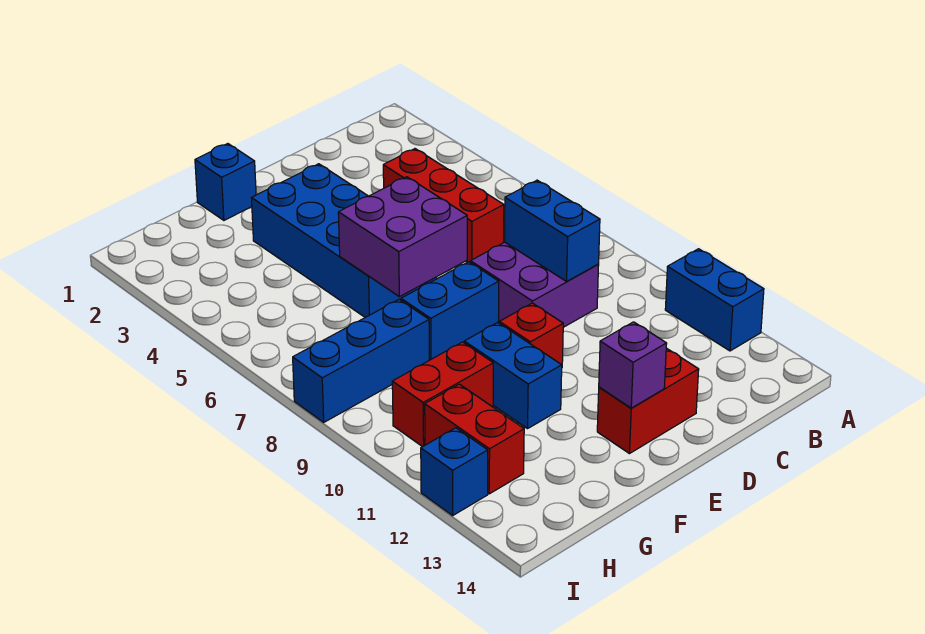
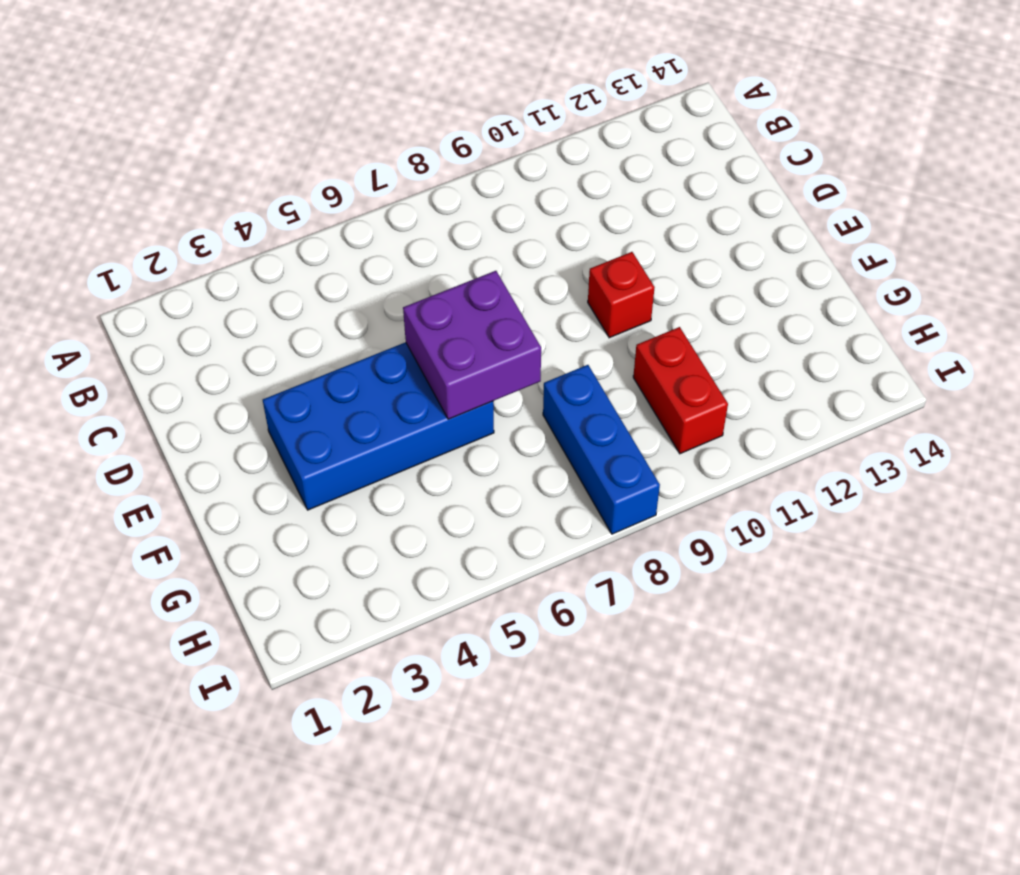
none -> blue brick A11:A12 level 1
none -> red brick C4:C6 level 1
none -> purple brick C8:D9 level 1

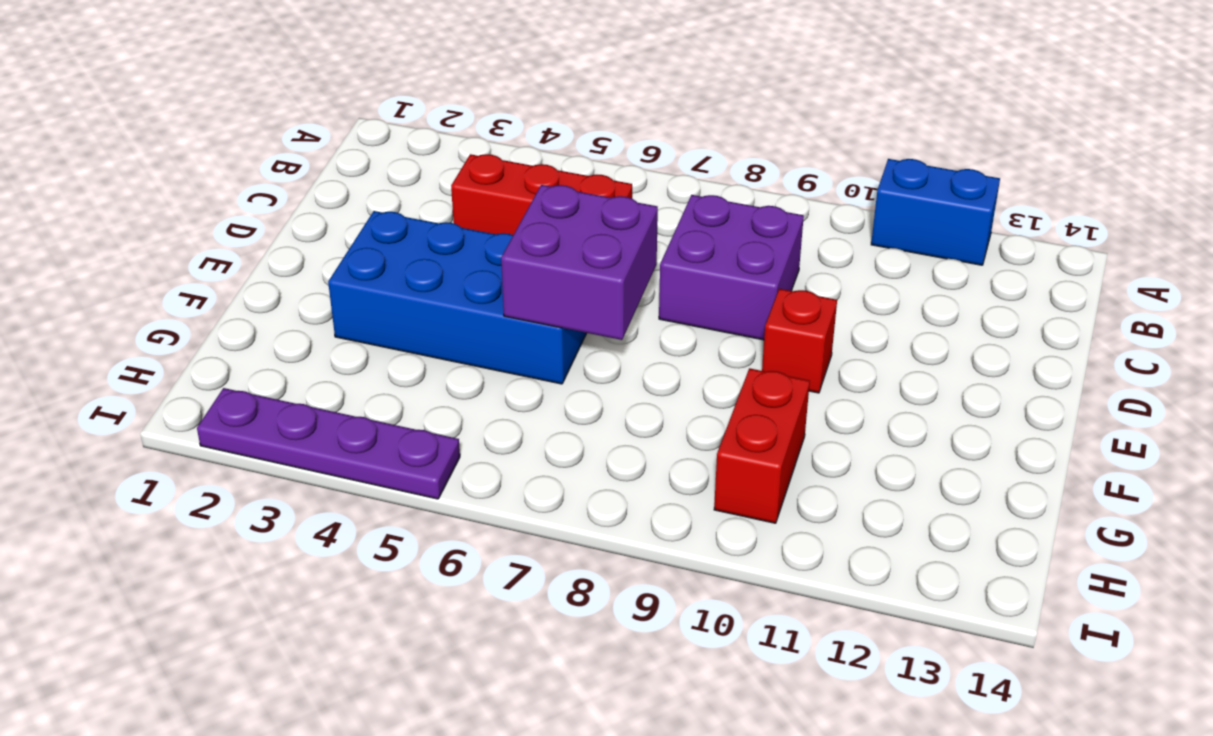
purple plate I2:I5 level 1 -> none
none -> red brick D13:E13 level 1
none -> blue brick E8:F8 level 1
none -> blue brick F1 level 1

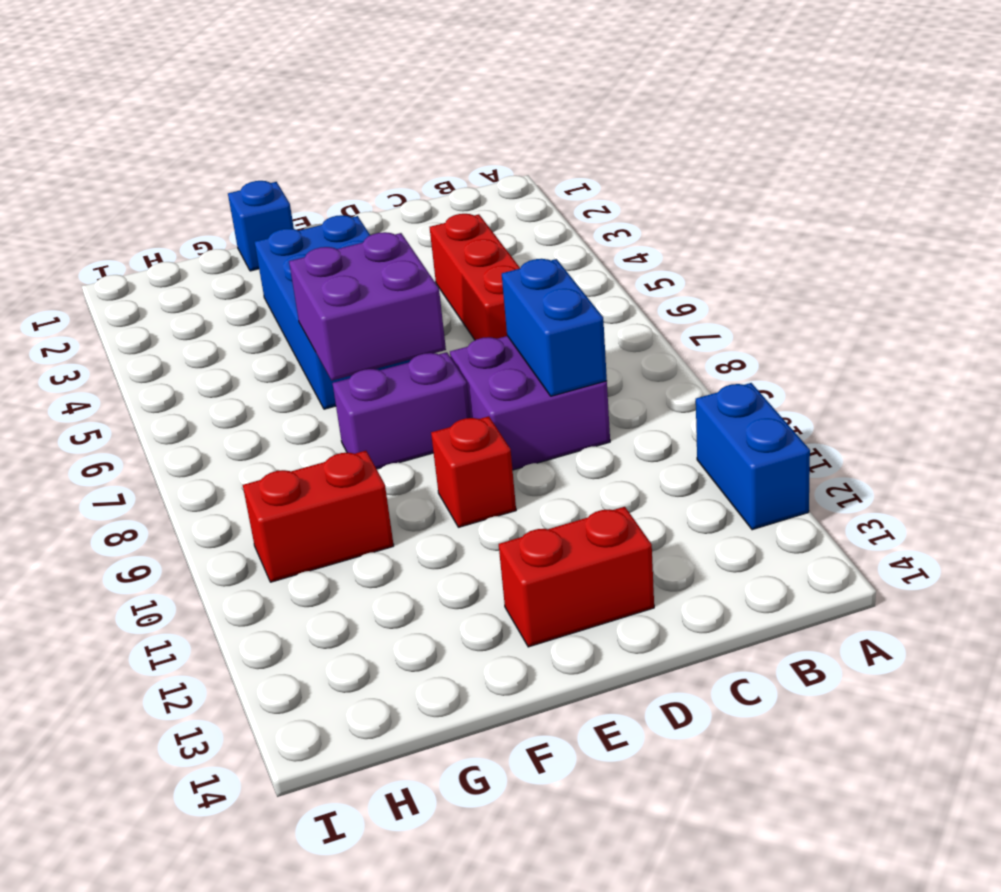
purple brick E8:F8 level 1 -> blue brick E8:F8 level 1
none -> blue brick F10:F11 level 1
none -> blue brick G8:I8 level 1
none -> red brick H11:H12 level 1

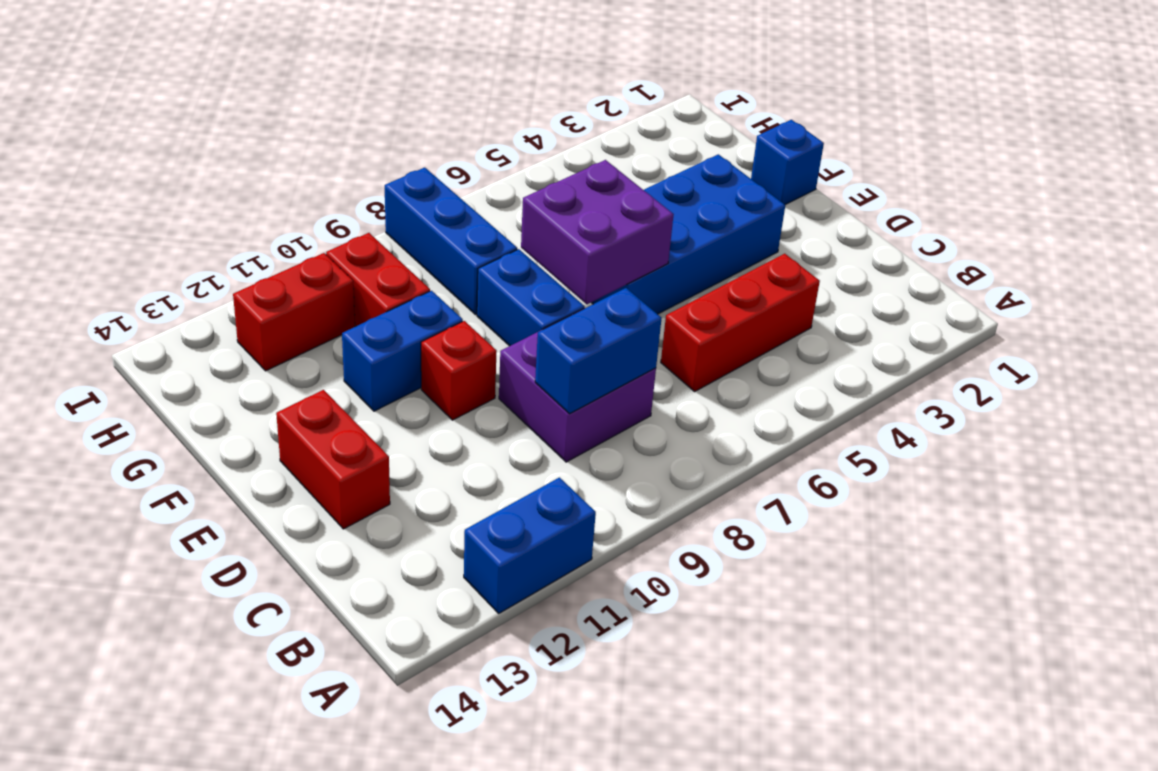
none -> blue brick I12 level 1
none -> purple brick E13 level 2

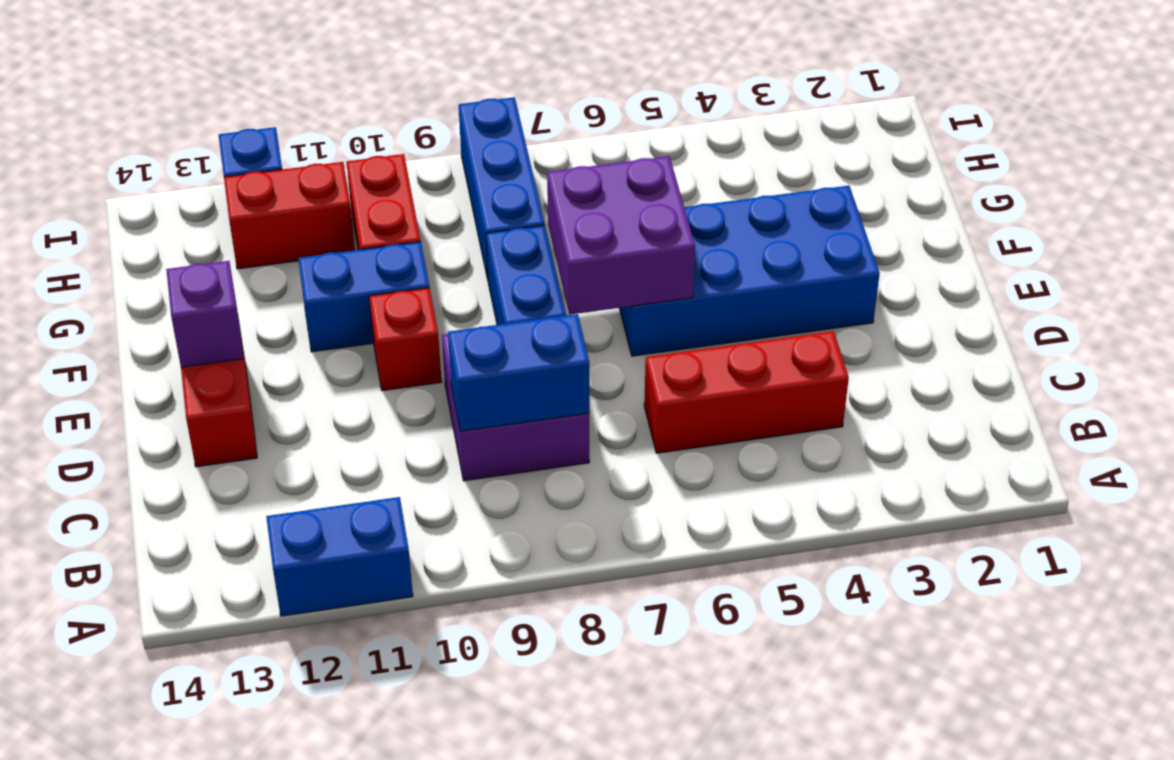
none -> blue brick F1 level 1

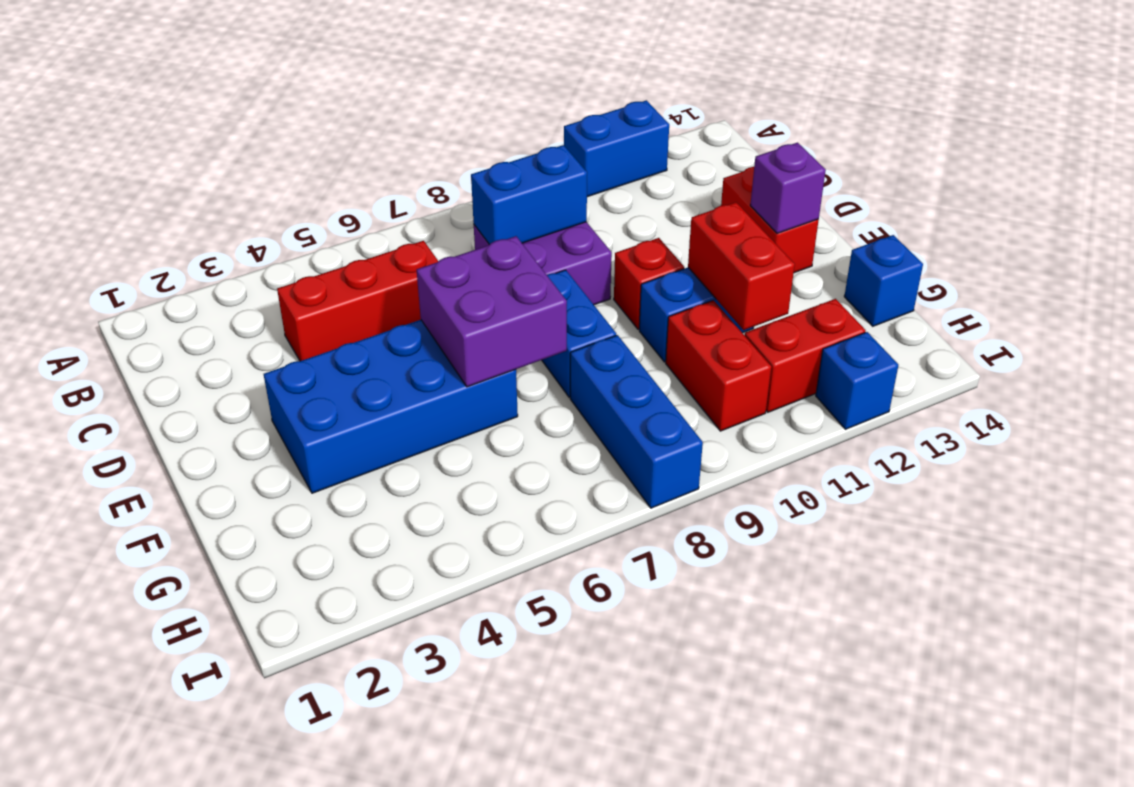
red brick F11:G11 level 2 -> none
blue brick G14 level 1 -> blue brick F1 level 1

